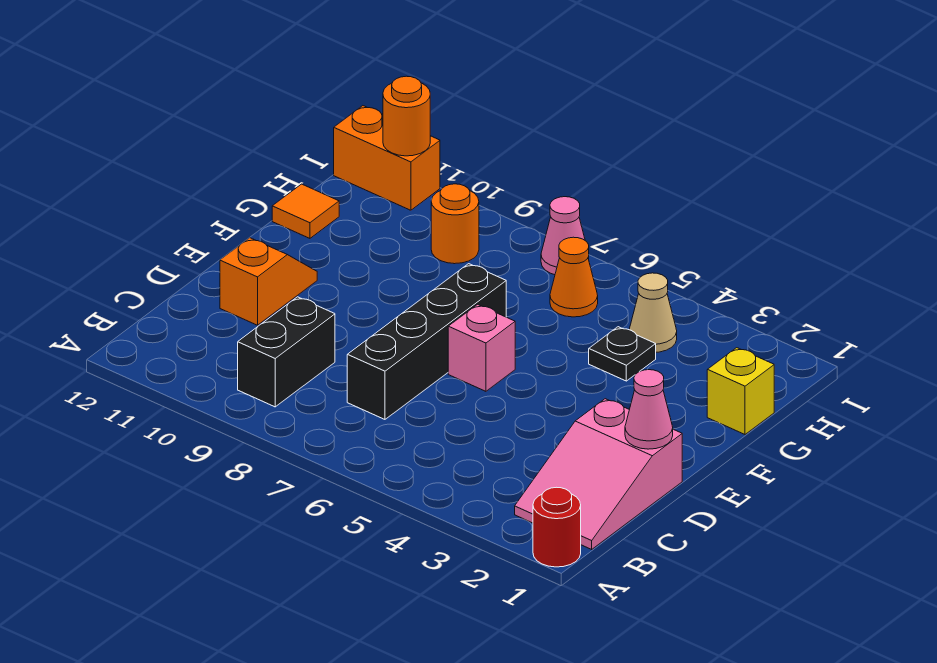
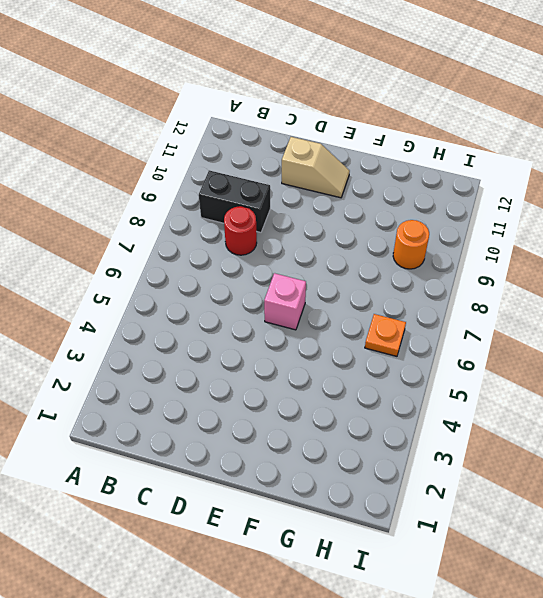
red round brick C8 level 1 -> red round brick A1 level 1
tan slope D11:E11 level 1 top D -> orange slope D11:E11 level 1 top D
orange plate H6 level 1 -> orange cone H6 level 1
none -> pink slope B1:D2 level 1 top D
none -> black brick C7:F7 level 1
none -> yellow brick G1 level 1

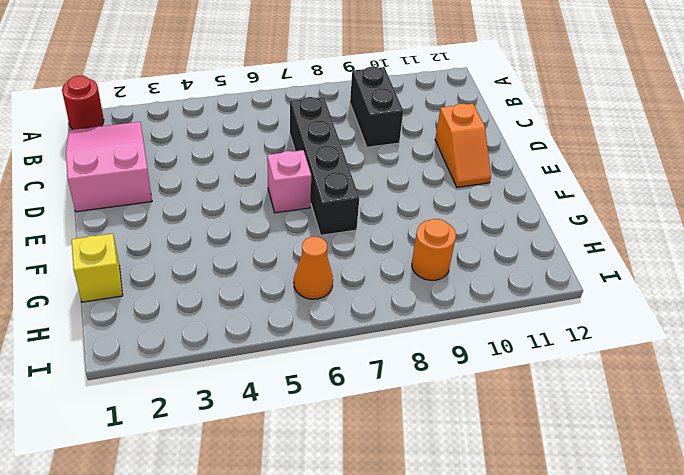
none -> black plate G4 level 1
none -> orange tile G12 level 1
none -> tan cone H4 level 1

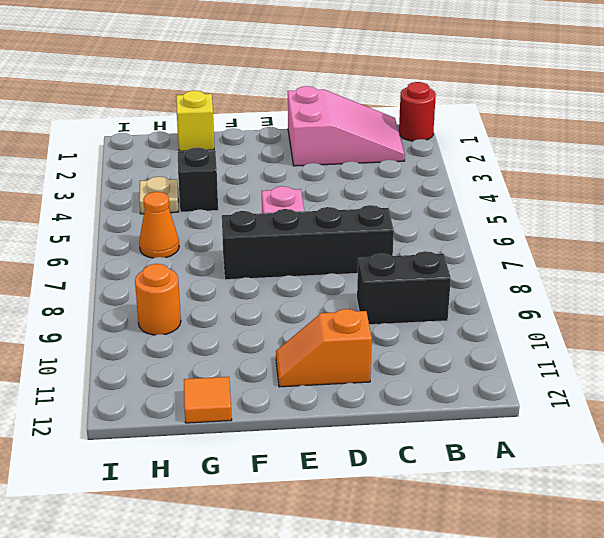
black brick G4 level 1 -> black plate G4 level 1
tan plate H4 level 1 -> tan cone H4 level 1
none -> pink cone I7 level 1
none -> orange brick I11:I12 level 1
none -> pink cone D1 level 2

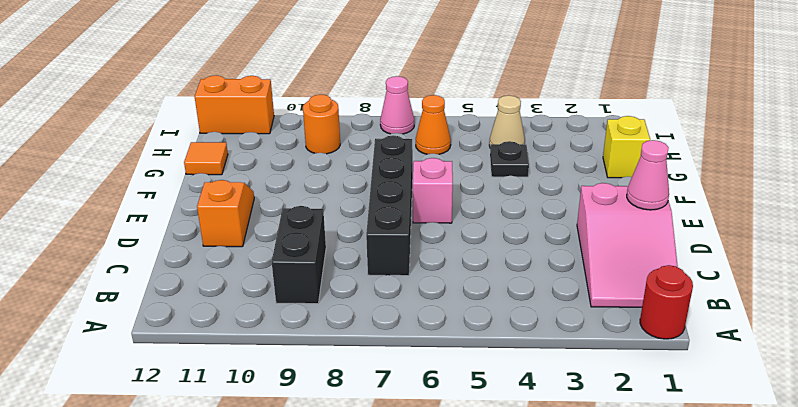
none -> orange round brick I11 level 2

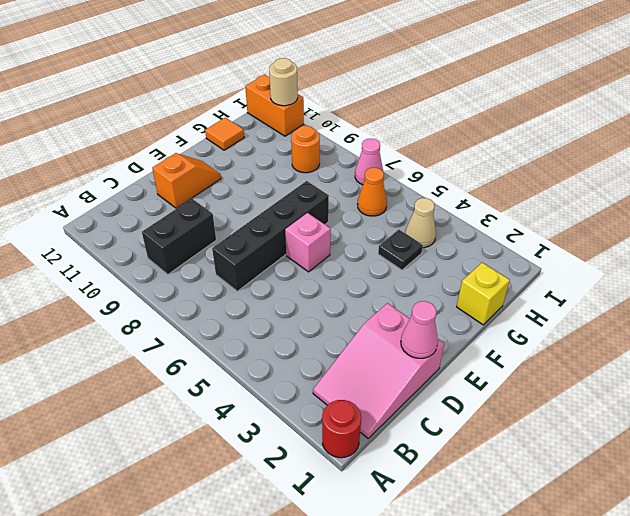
tan round brick I11 level 2 -> orange round brick I11 level 2

